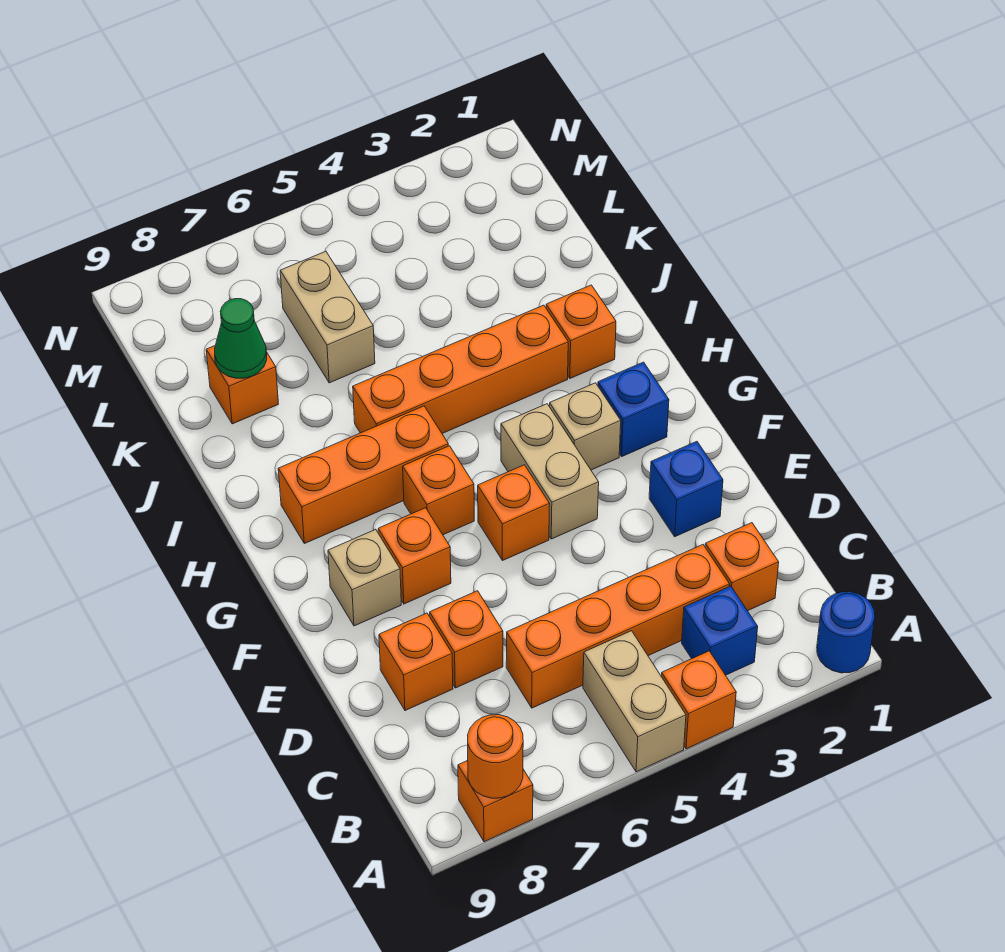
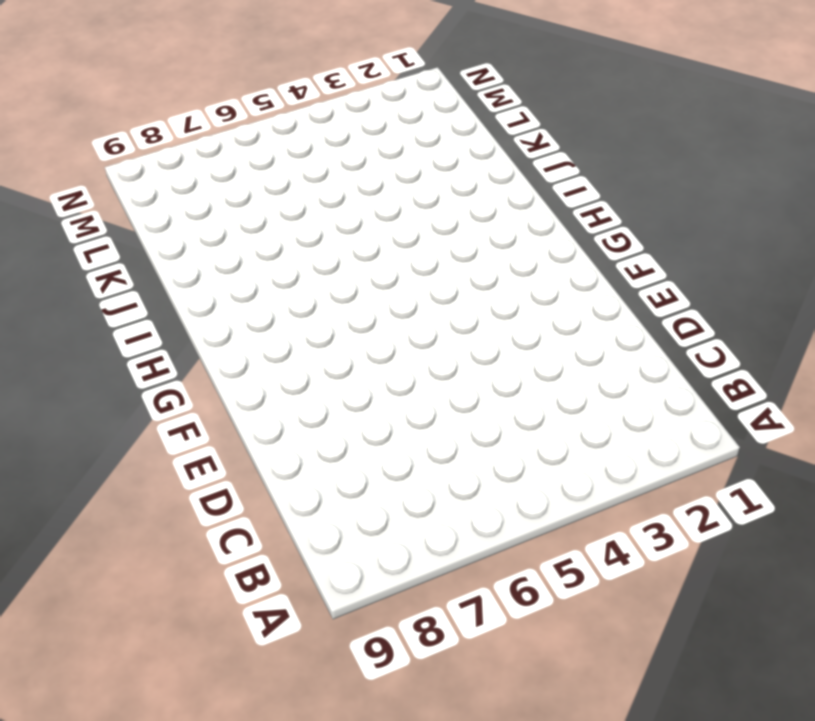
none -> blue round brick A1 level 1
none -> orange brick A4 level 1
none -> tan brick A5:B5 level 1

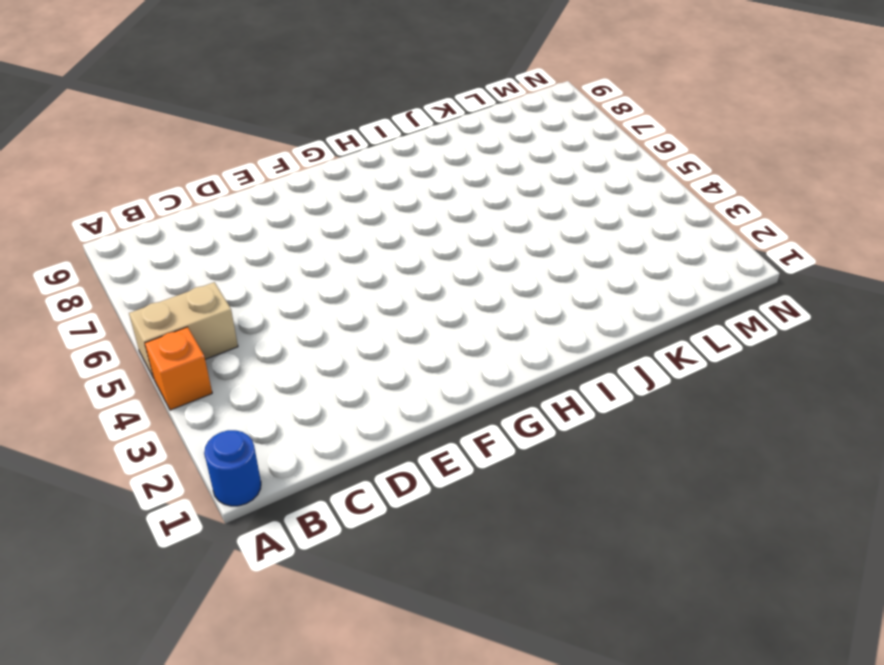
none -> orange brick A8 level 1
none -> blue brick B3 level 1
none -> orange brick C2 level 1

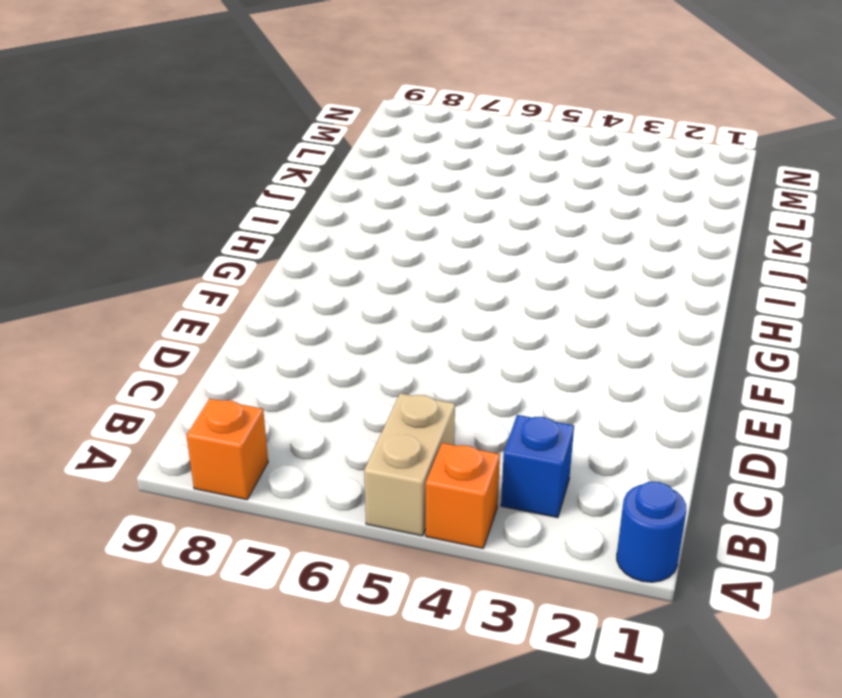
none -> orange brick C2 level 1
none -> orange brick C3:C6 level 1
none -> orange brick D7 level 1

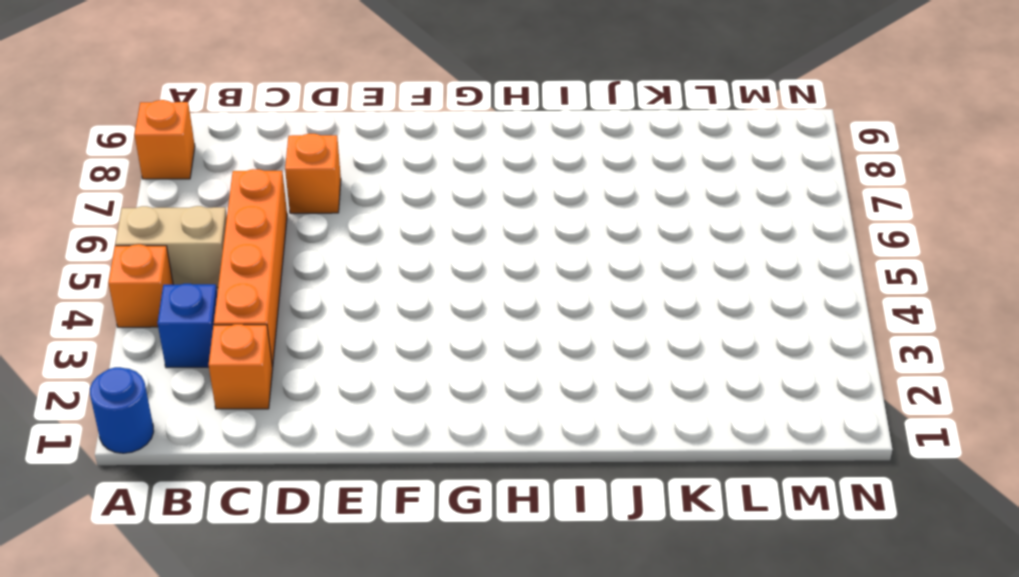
none -> orange brick D8 level 1
none -> blue brick E2 level 1
none -> tan brick F4:G4 level 1

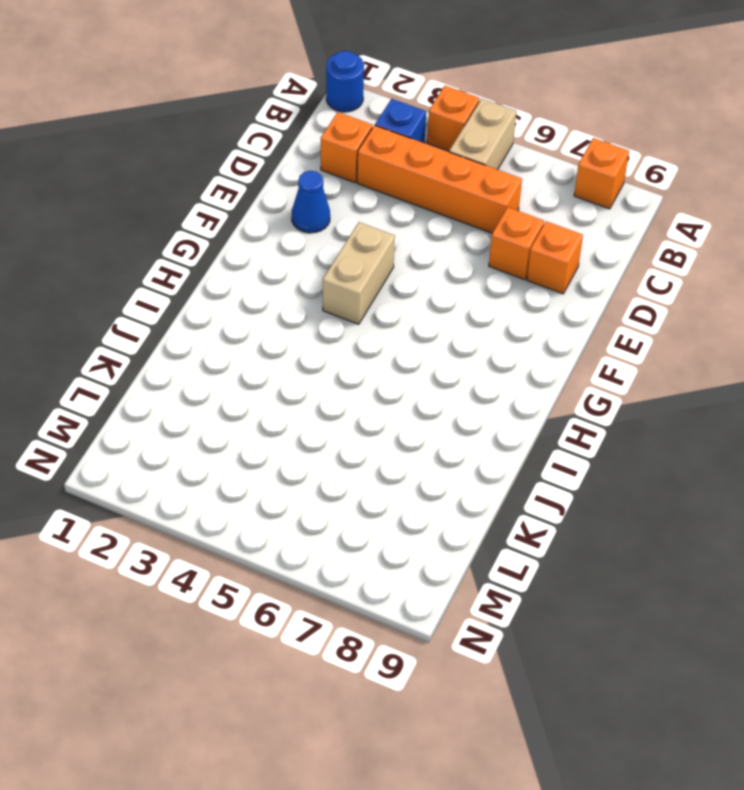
blue cone E2 level 1 -> blue brick E2 level 1
none -> orange brick F5 level 1
none -> orange brick F7 level 1
none -> tan brick F8 level 1

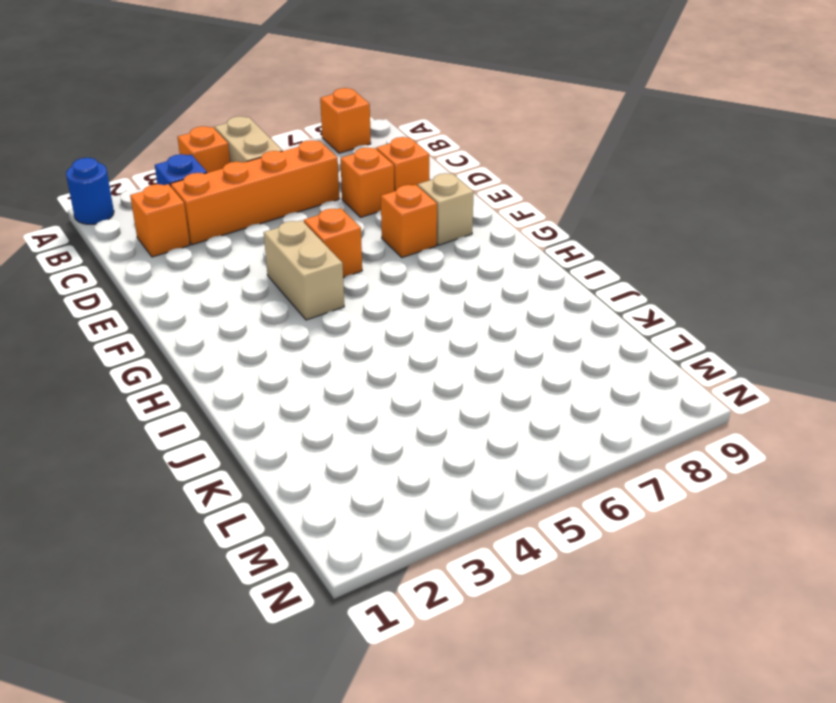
none -> blue brick E2 level 1
none -> blue brick G2 level 1
none -> tan brick G3 level 1

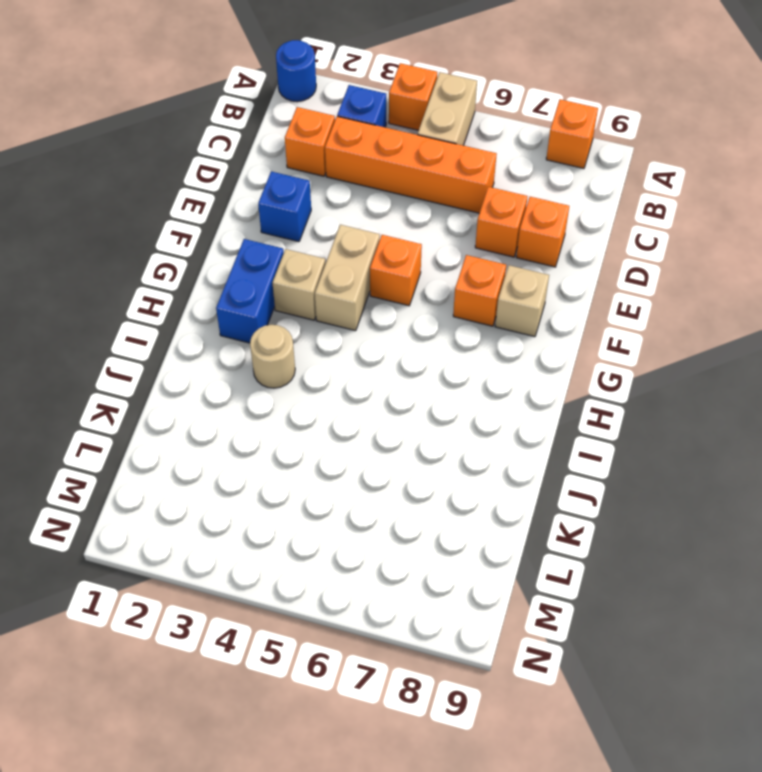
blue brick G2:H2 level 1 -> blue brick G2 level 1
tan round brick I3 level 1 -> orange brick I3:I6 level 1
none -> orange brick G6 level 1
none -> orange brick H6:H8 level 1
none -> orange brick I2 level 1

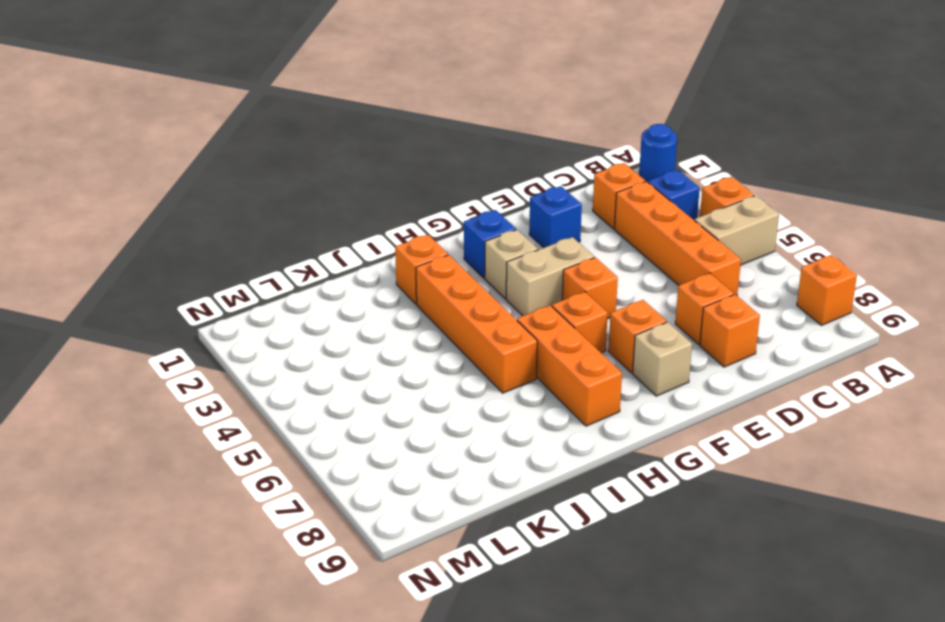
none -> tan brick K6:L6 level 1
none -> orange brick K8 level 1
none -> orange round brick A8 level 2

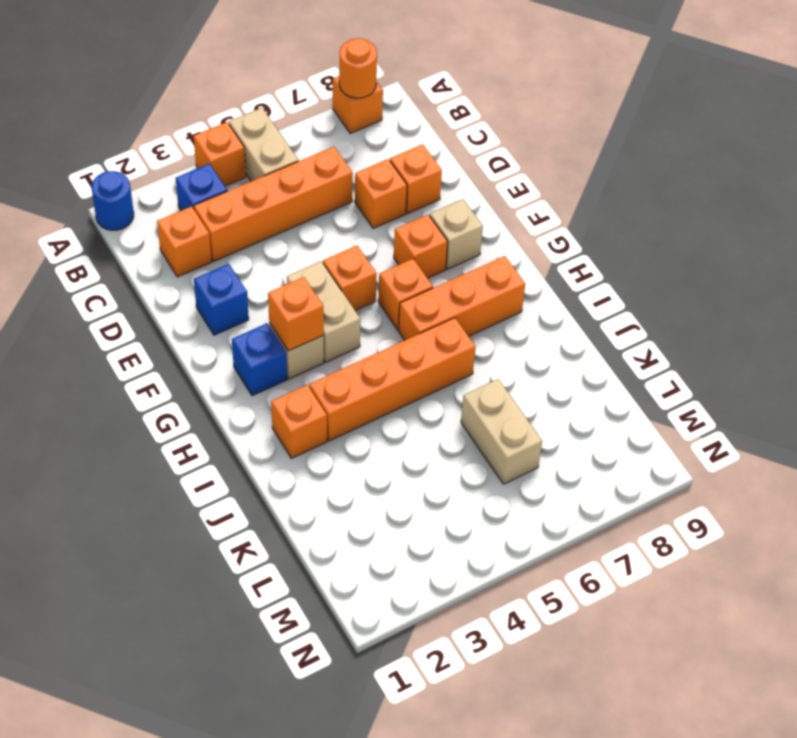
orange brick G3 level 2 -> orange brick K8 level 1
none -> green cone K8 level 2

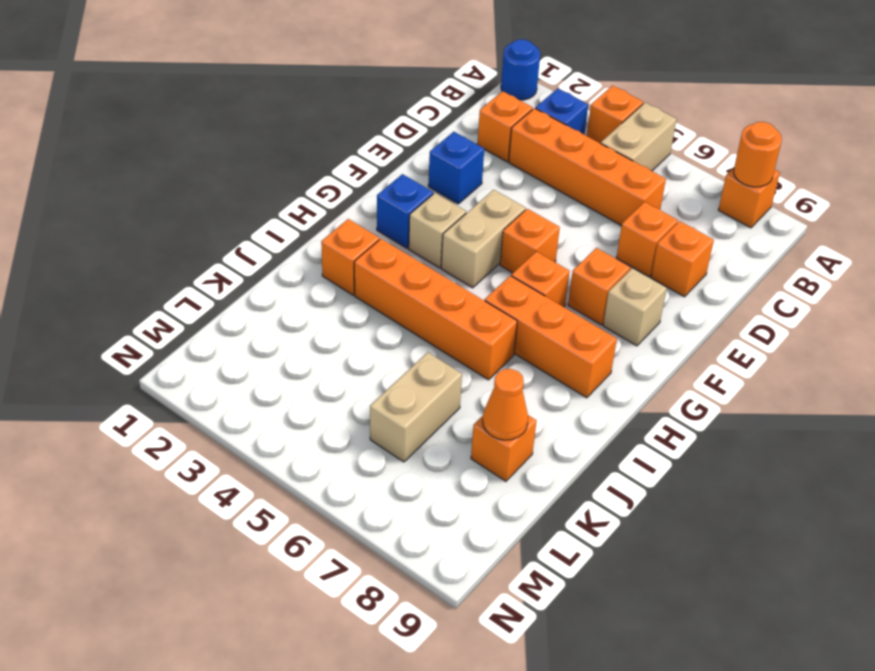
orange cone K8 level 2 -> green cone K8 level 2

